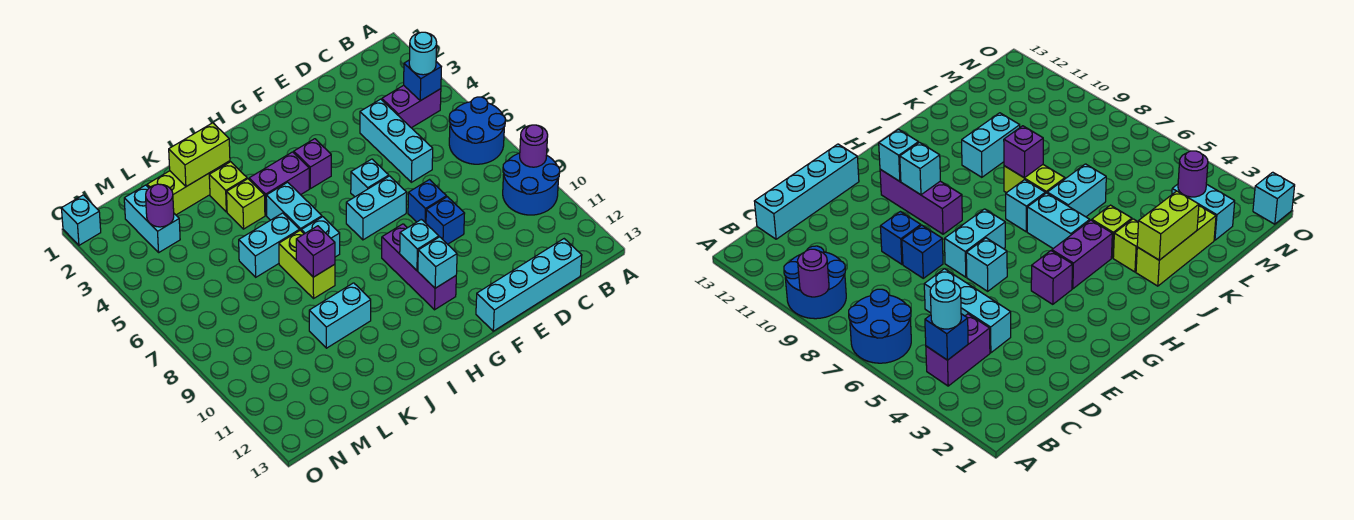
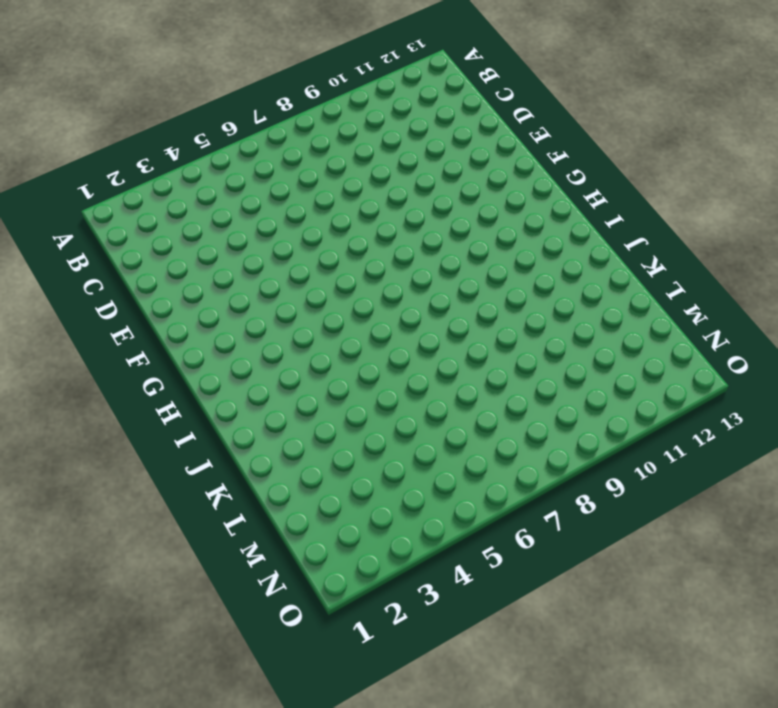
none -> blue round brick A6:B7 level 1
none -> blue round brick A9:B10 level 1
none -> purple brick B4:C4 level 1
none -> cyan brick C13:F13 level 1

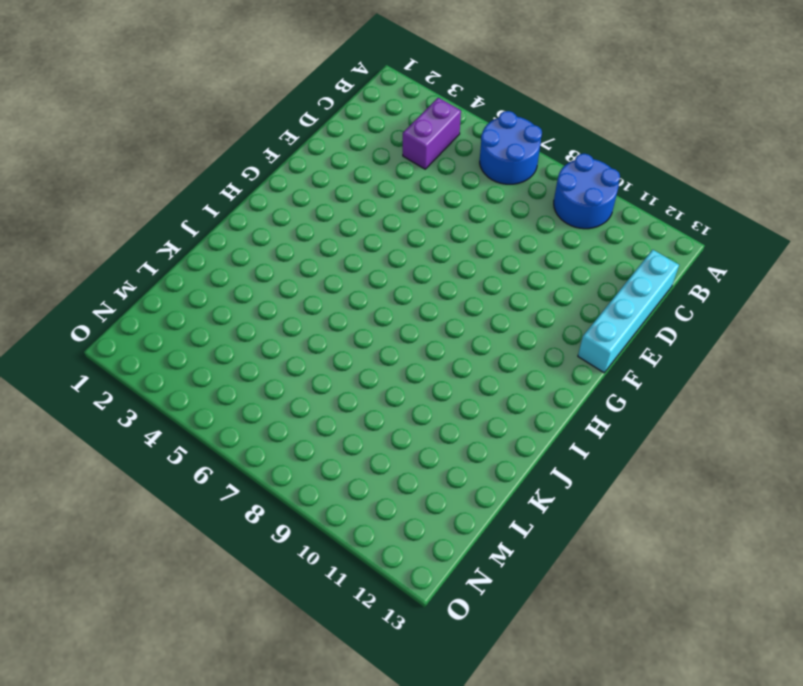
none -> cyan brick D4:D6 level 1
none -> blue brick E8 level 1
none -> blue brick E9 level 1
none -> cyan brick F6 level 1

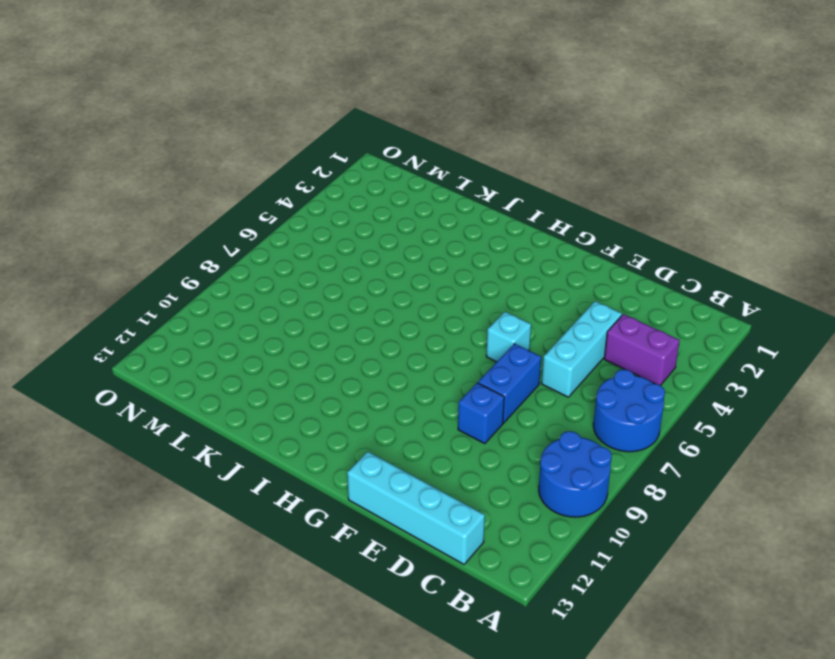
blue brick E7:E8 level 1 -> blue brick E8 level 1
none -> cyan brick F7:G7 level 1
none -> purple brick G4 level 1
none -> purple brick G9:G11 level 1
none -> purple brick H4:I4 level 1

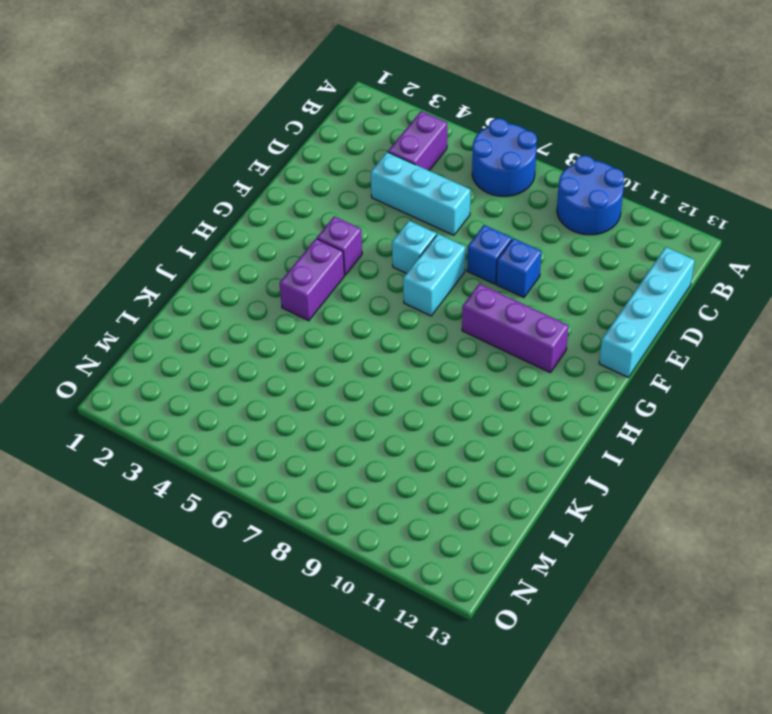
none -> cyan brick I5:I6 level 1
none -> cyan brick I7 level 1
none -> lime brick J2:L2 level 1
none -> lime brick J3 level 1

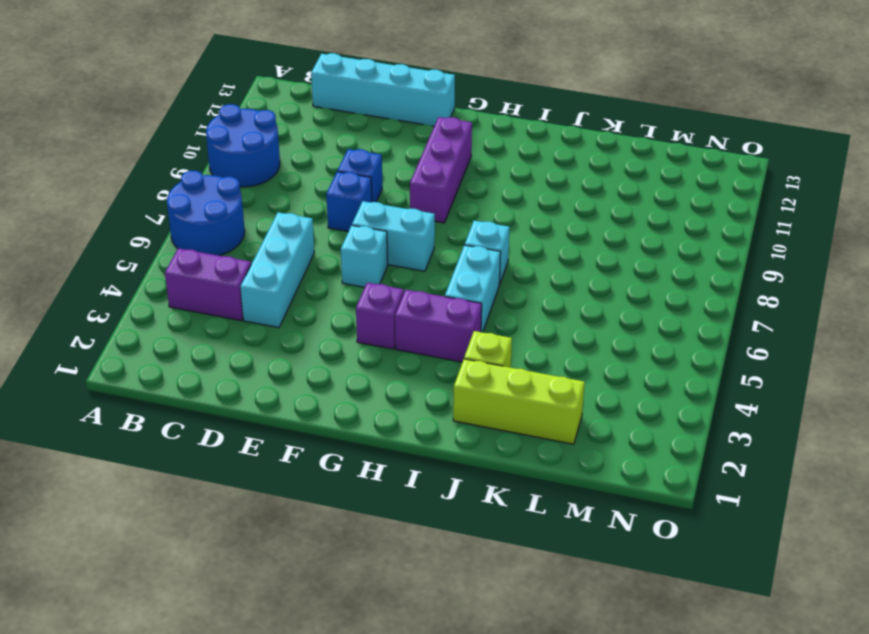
none -> lime brick J4 level 1
none -> cyan brick J6:K6 level 1
none -> lime brick J7:J8 level 1
none -> cyan brick J10:K10 level 1

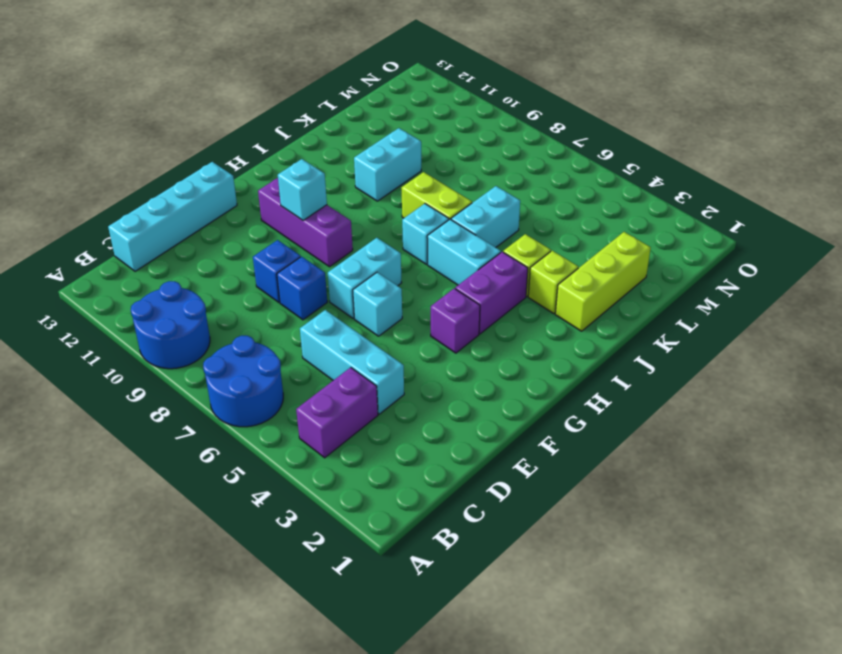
none -> cyan brick M2:M3 level 1
none -> cyan brick O1 level 1
none -> purple round brick A9 level 2
none -> blue brick B4 level 2

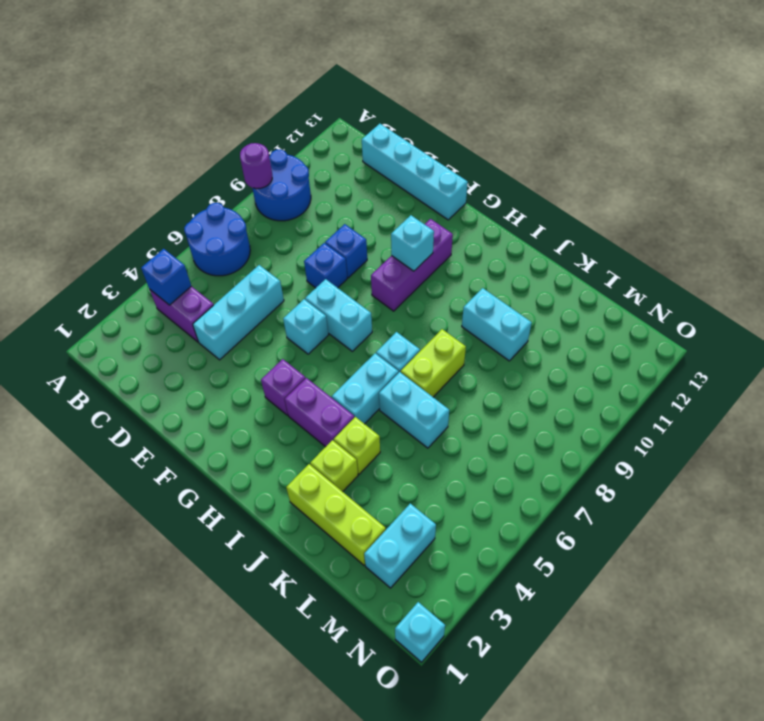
none -> cyan brick G11 level 2
none -> lime brick J2:K2 level 2
none -> purple brick J8 level 2
none -> purple round brick M3 level 2

